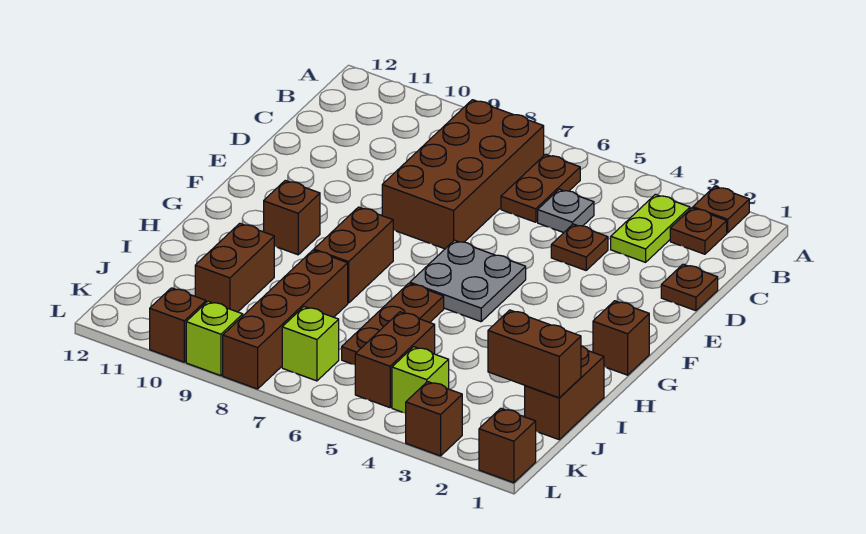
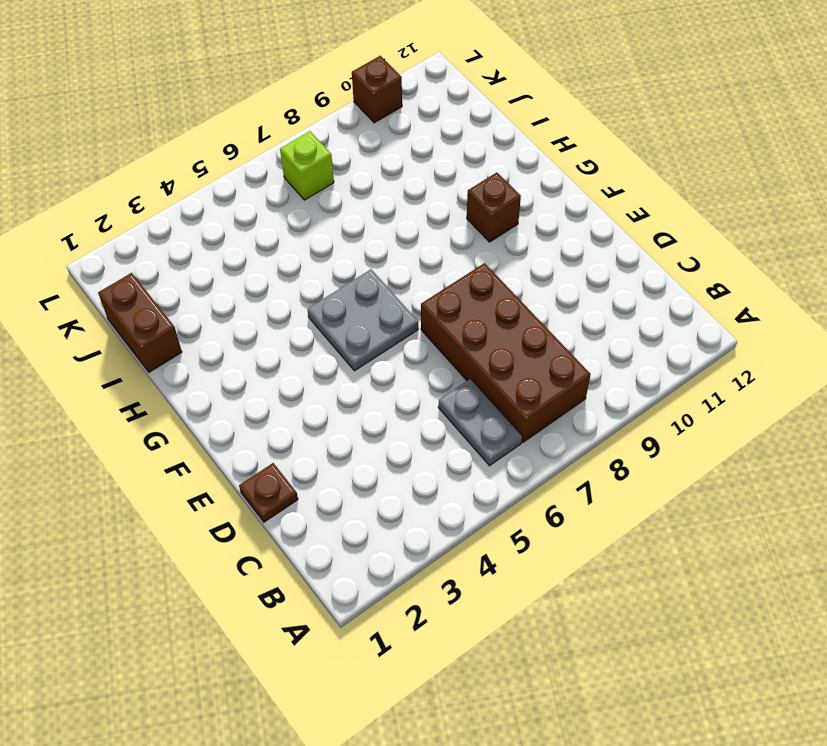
grey plate B6:C6 level 1 -> brown plate B6:C6 level 1
none -> brown plate A2 level 1
none -> brown plate B2 level 1
none -> lime plate B3:C3 level 1

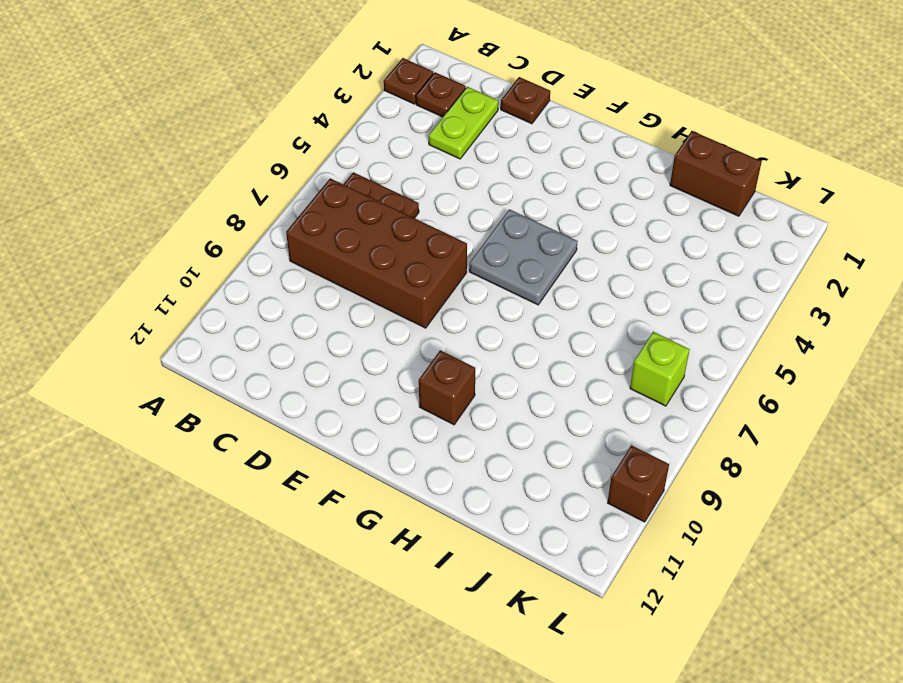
lime plate C2:C3 level 1 -> lime plate B3:C3 level 1
none -> grey plate C5 level 1
none -> brown plate D4 level 1
none -> brown brick G1 level 1

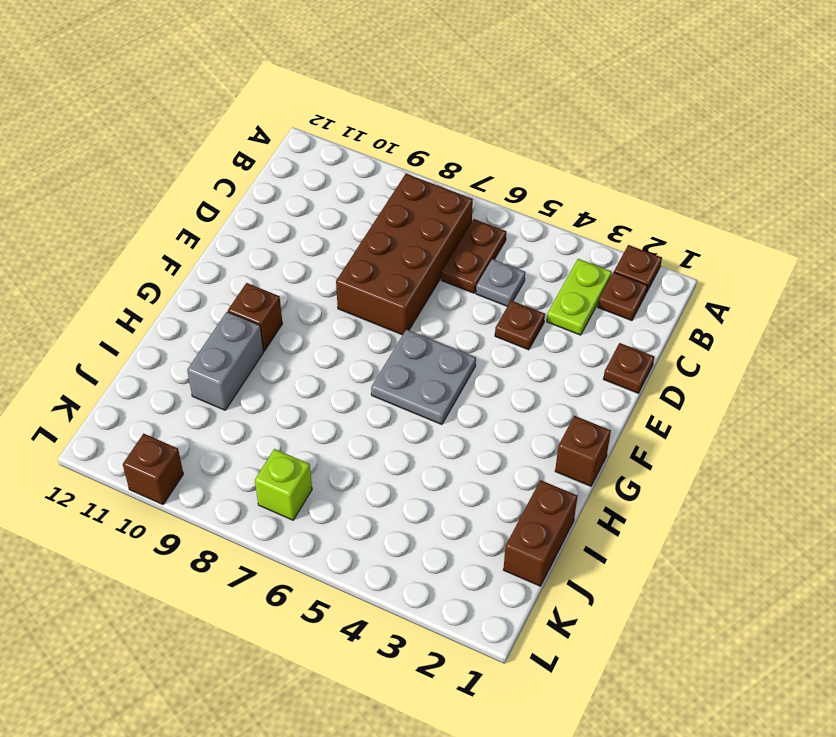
grey brick H10:I10 level 1 -> brown brick I10:J10 level 1
none -> brown brick G8:H8 level 1
none -> brown plate H6:J6 level 1
none -> brown brick I8:L8 level 1

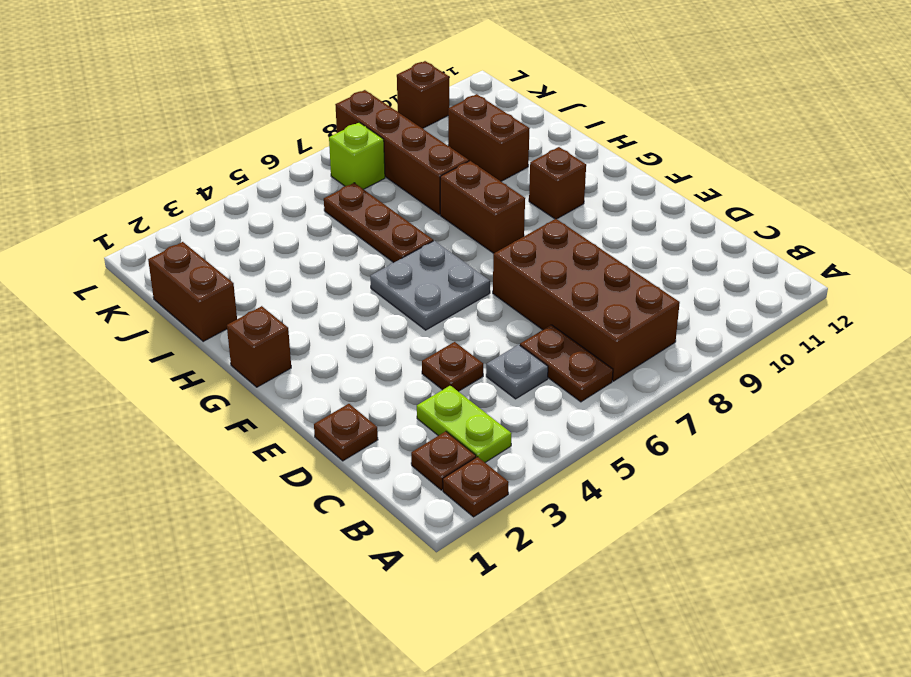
none -> brown brick J5:K5 level 1
none -> lime brick K4 level 1
none -> brown brick L1 level 1

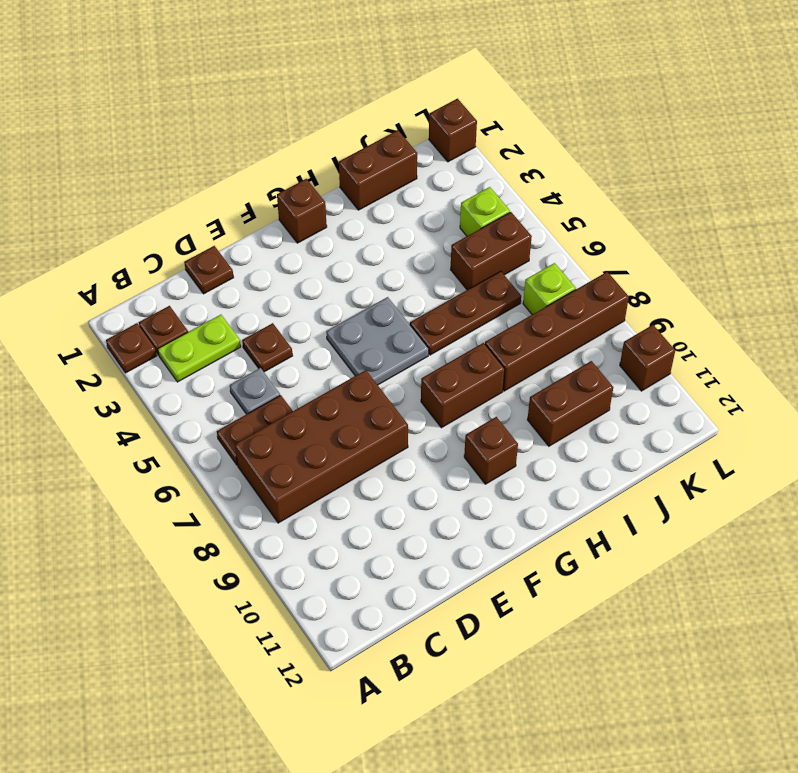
none -> brown brick L3 level 1
none -> lime brick L9 level 1
none -> brown brick J1:J2 level 2

